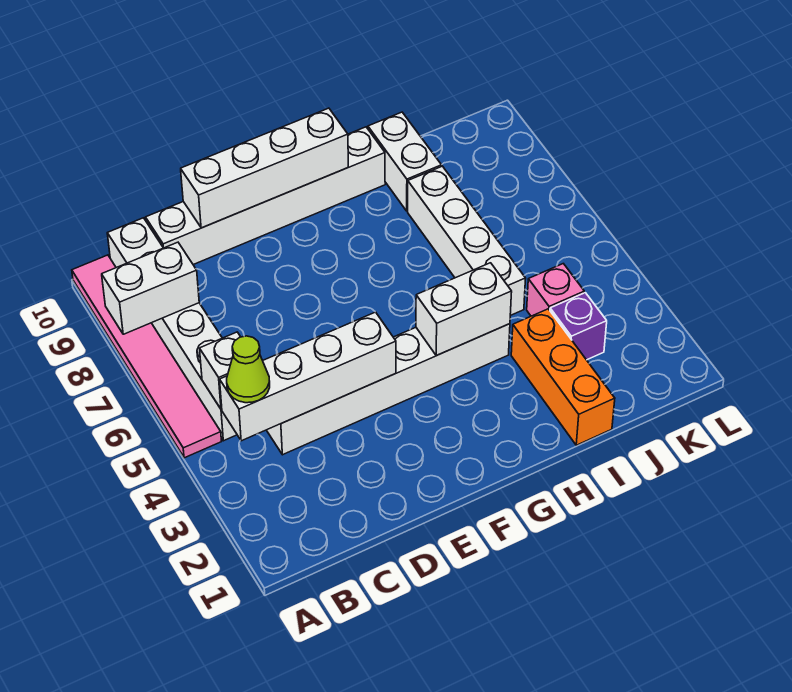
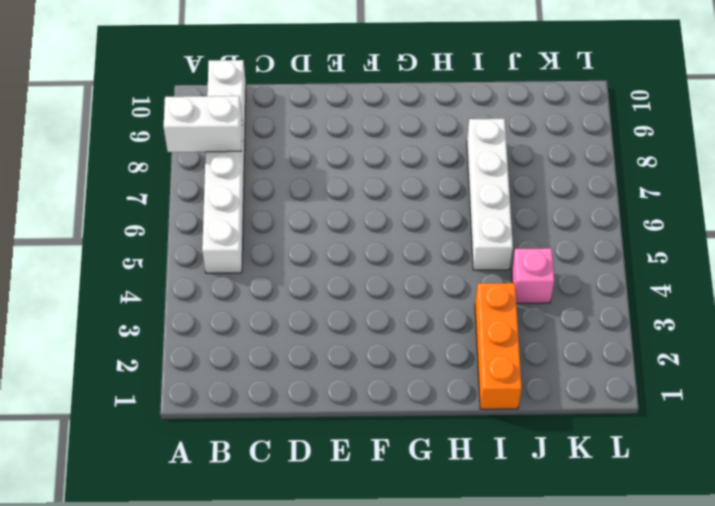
none -> pink tile A5:A10 level 1
none -> white brick C4:H4 level 1
none -> white brick C10:H10 level 1

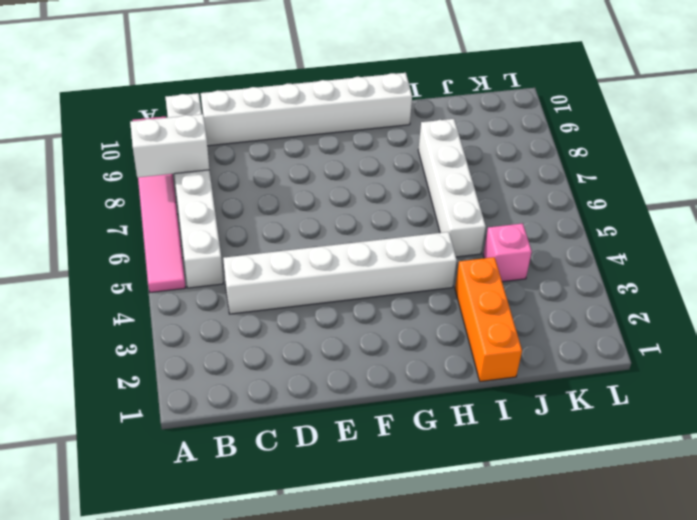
none -> white brick I9:I10 level 1
none -> purple brick J3 level 1
none -> white brick B4:E4 level 2

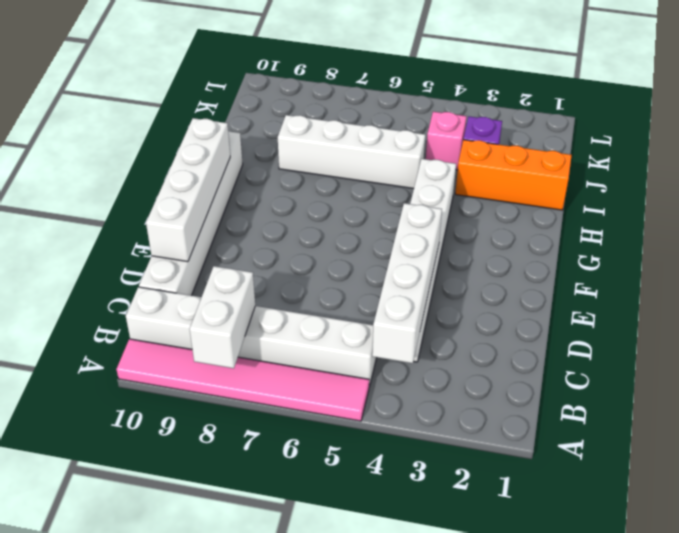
none -> white brick I9:I10 level 1
none -> white brick B5 level 2
none -> white brick G4:H4 level 2

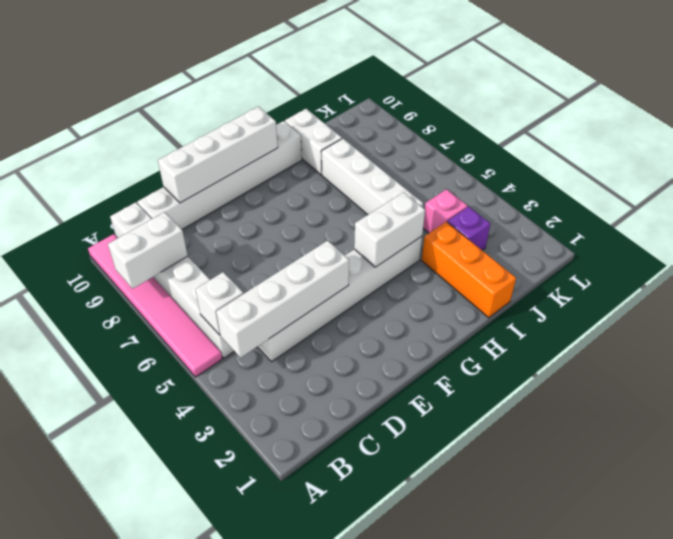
none -> lime cone B4 level 3

